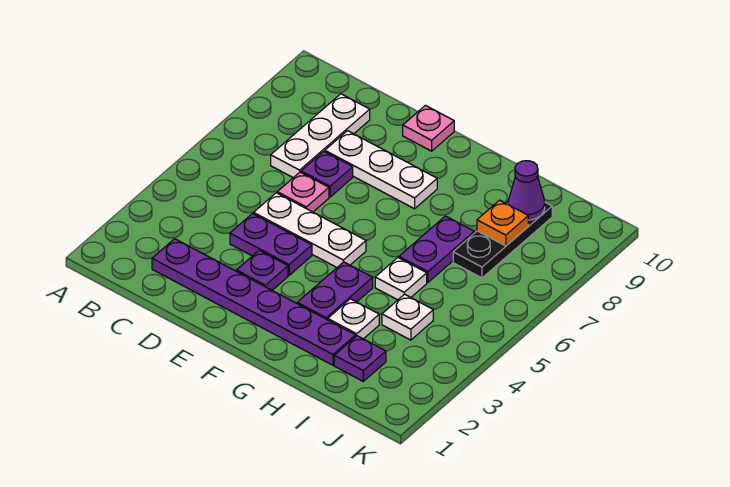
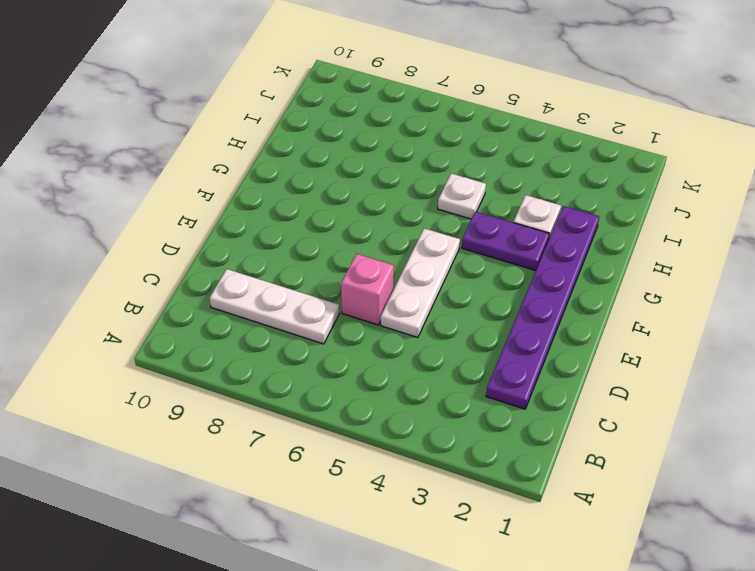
pink brick D6 level 1 -> pink plate D6 level 1
none -> purple plate D4:E4 level 1
none -> purple plate D7 level 1
none -> white plate D8:F8 level 1

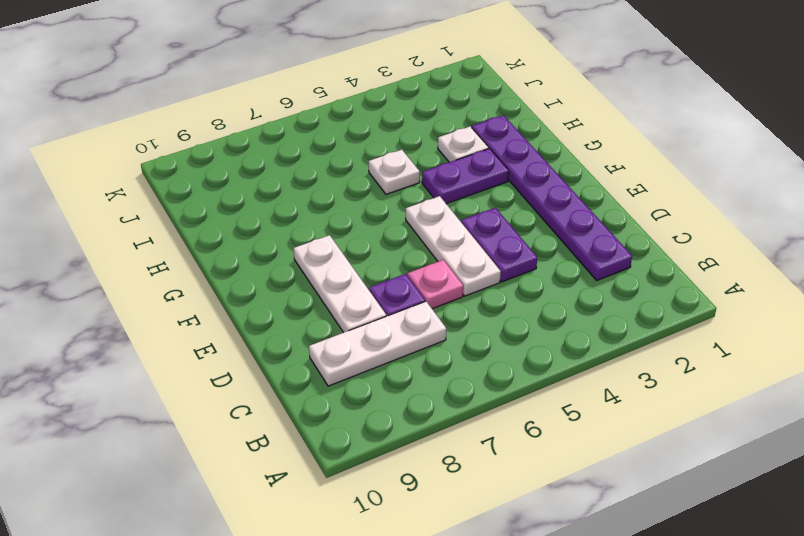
none -> purple plate E3 level 1
none -> pink plate E10 level 1
none -> purple plate H6:H7 level 1

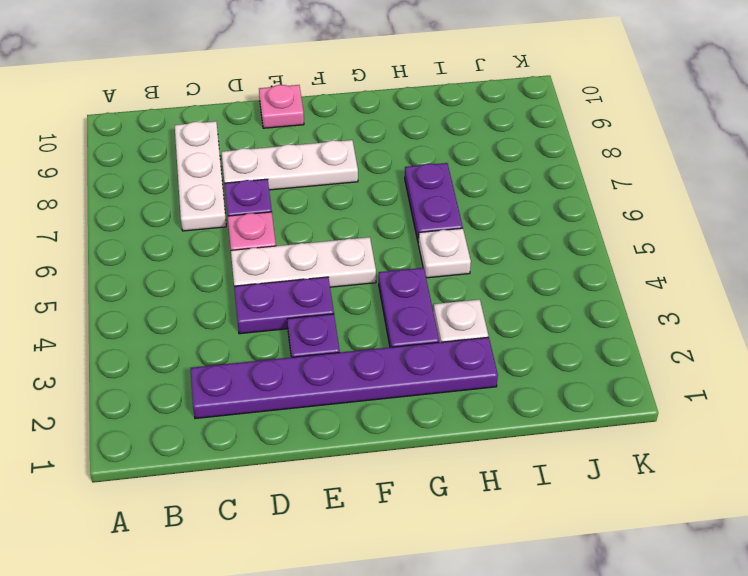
none -> purple plate I2 level 1
none -> white plate I4 level 1
none -> black plate I7:I9 level 1

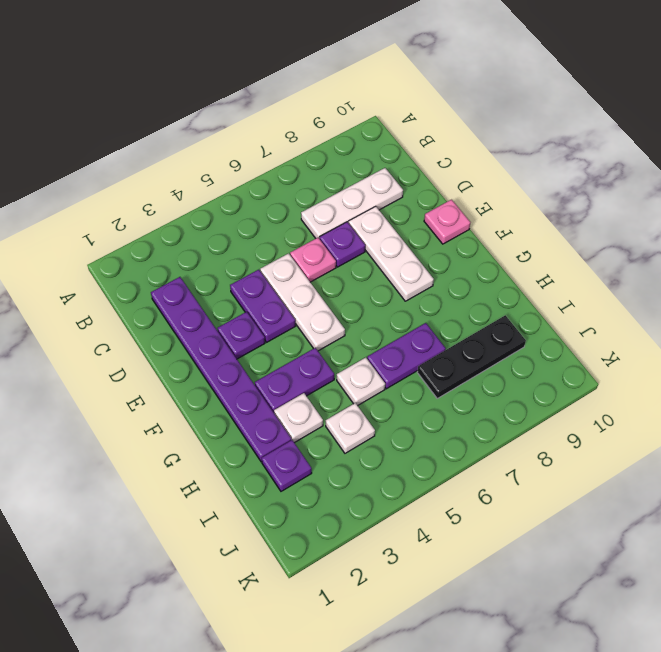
none -> orange plate I8 level 2
none -> purple cone I9 level 2

